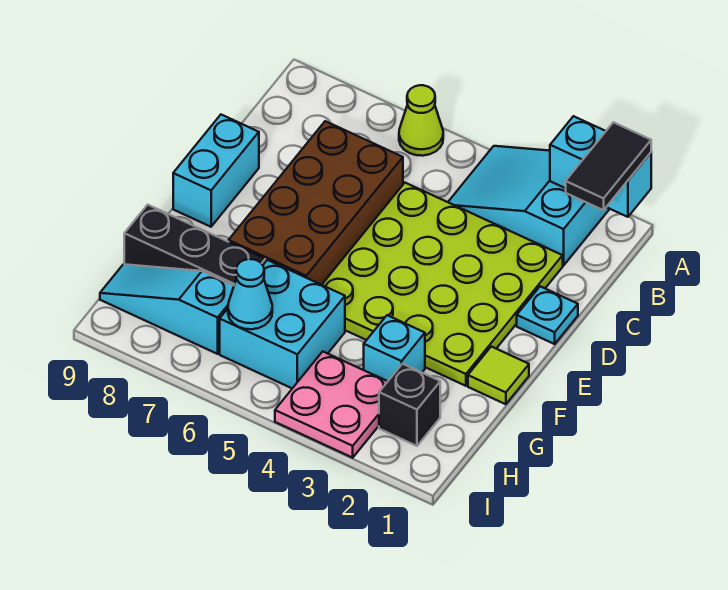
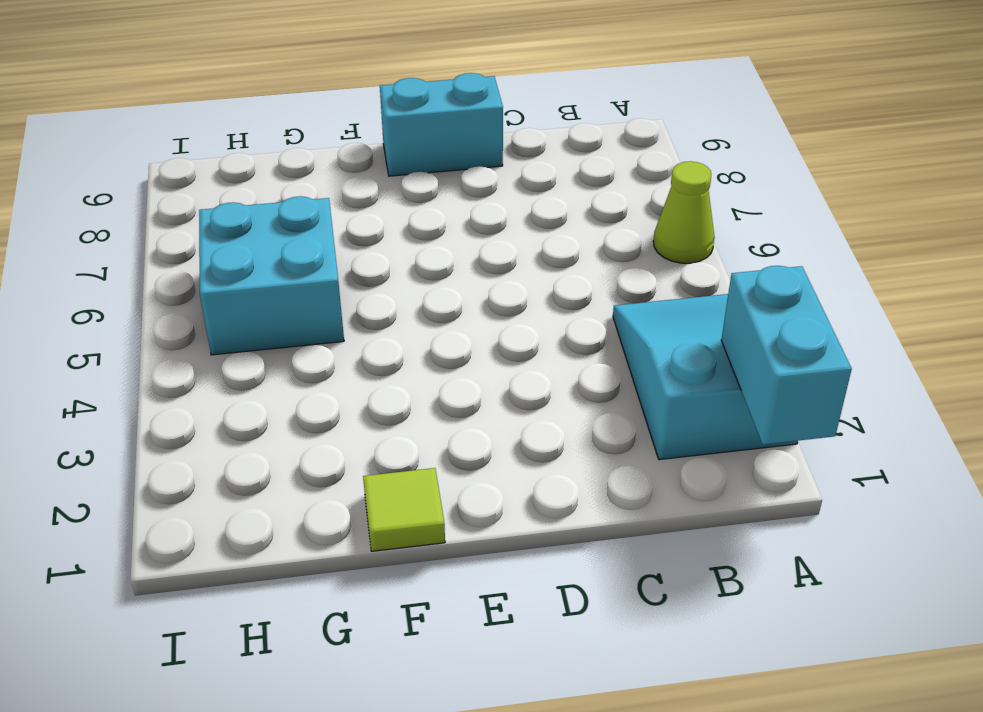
none -> lime plate C2:F5 level 1
none -> brown brick C6:F7 level 1
none -> cyan plate D1 level 1

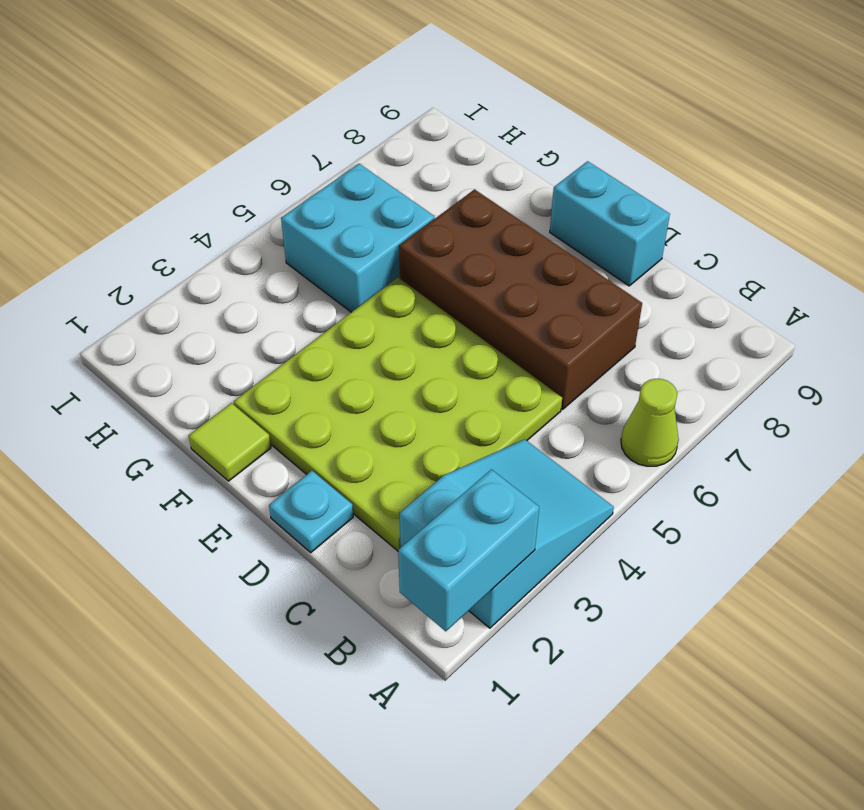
none -> cyan brick G3 level 1
none -> black brick G7:G9 level 1
none -> black brick H2 level 1

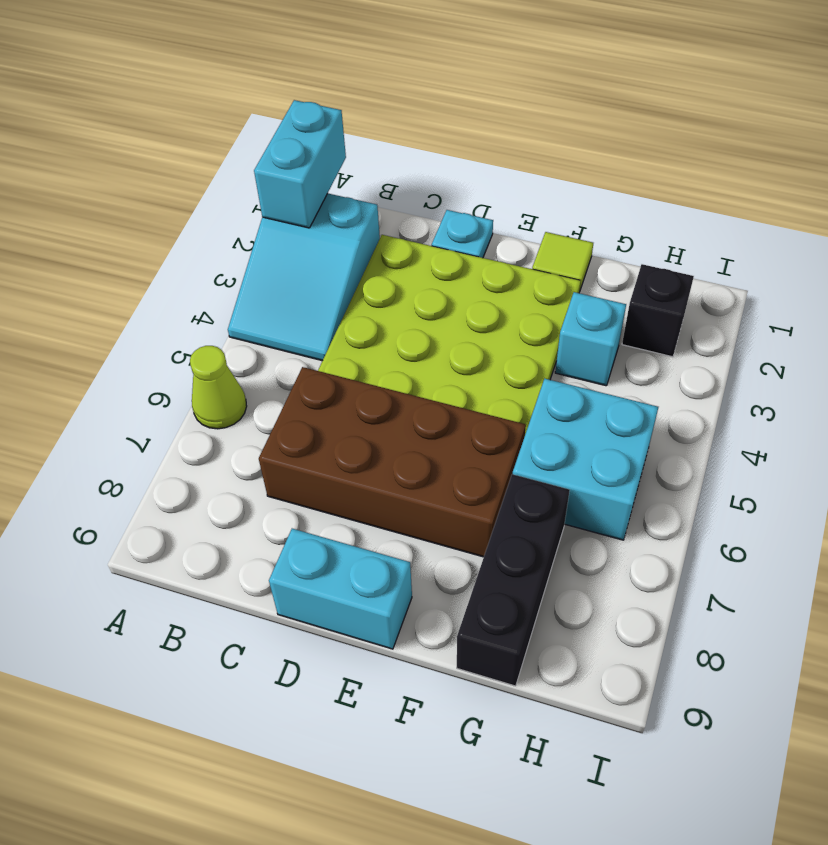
none -> pink plate H3:I4 level 1
none -> cyan slope H7:H9 level 1 top 7
none -> cyan cone H6 level 2

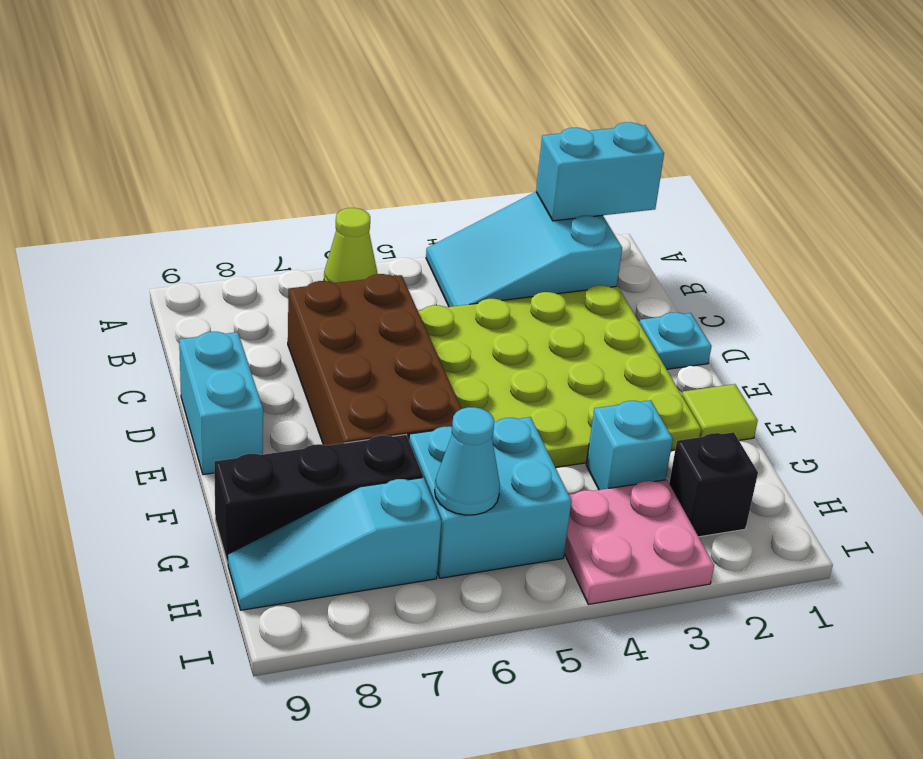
none -> black tile A1:B1 level 3

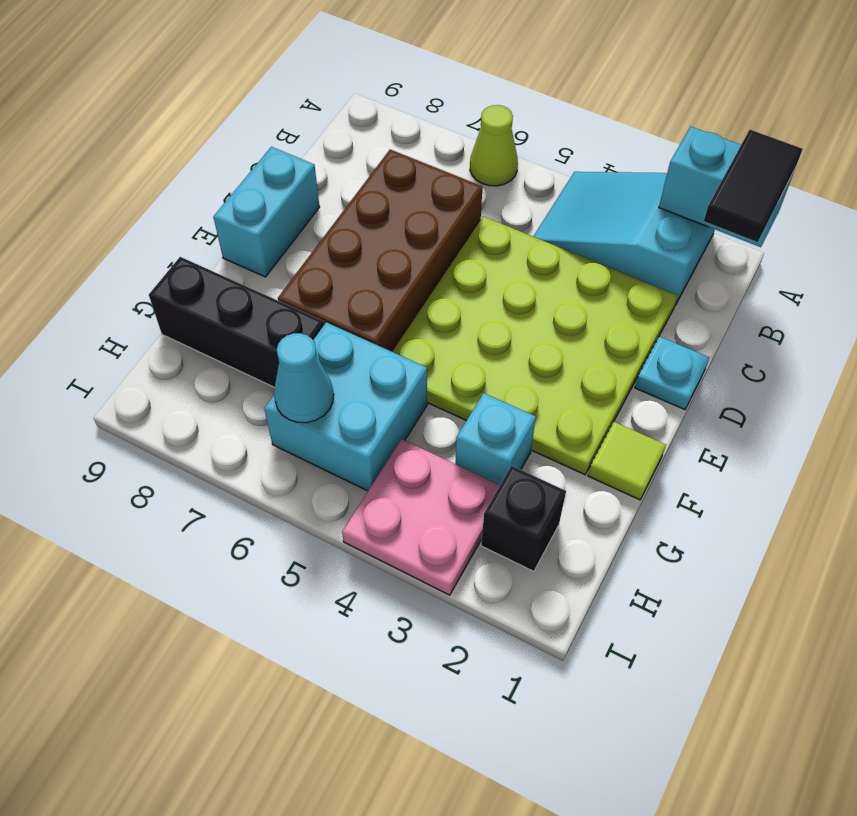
none -> cyan slope H7:H9 level 1 top 7

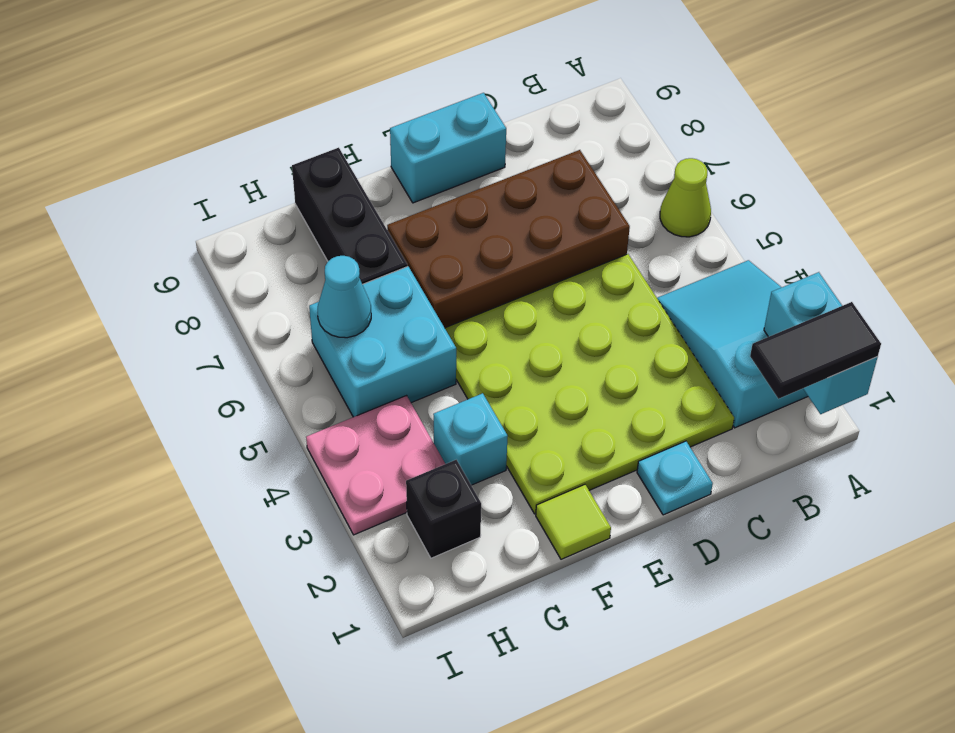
none -> cyan slope H7:H9 level 1 top 7

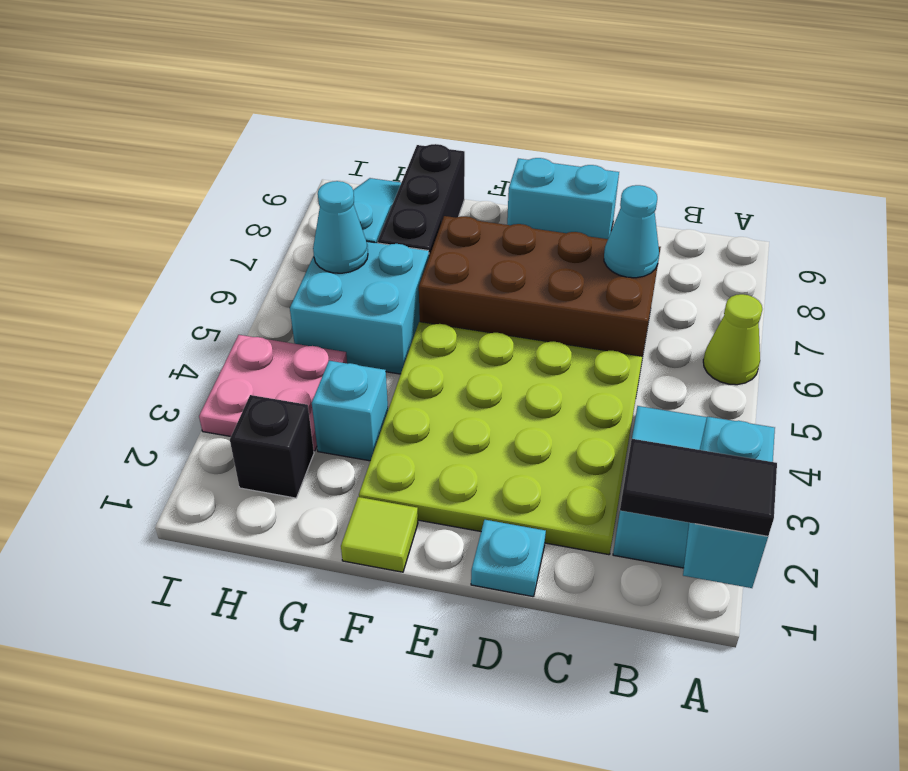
cyan cone C7 level 2 -> none

